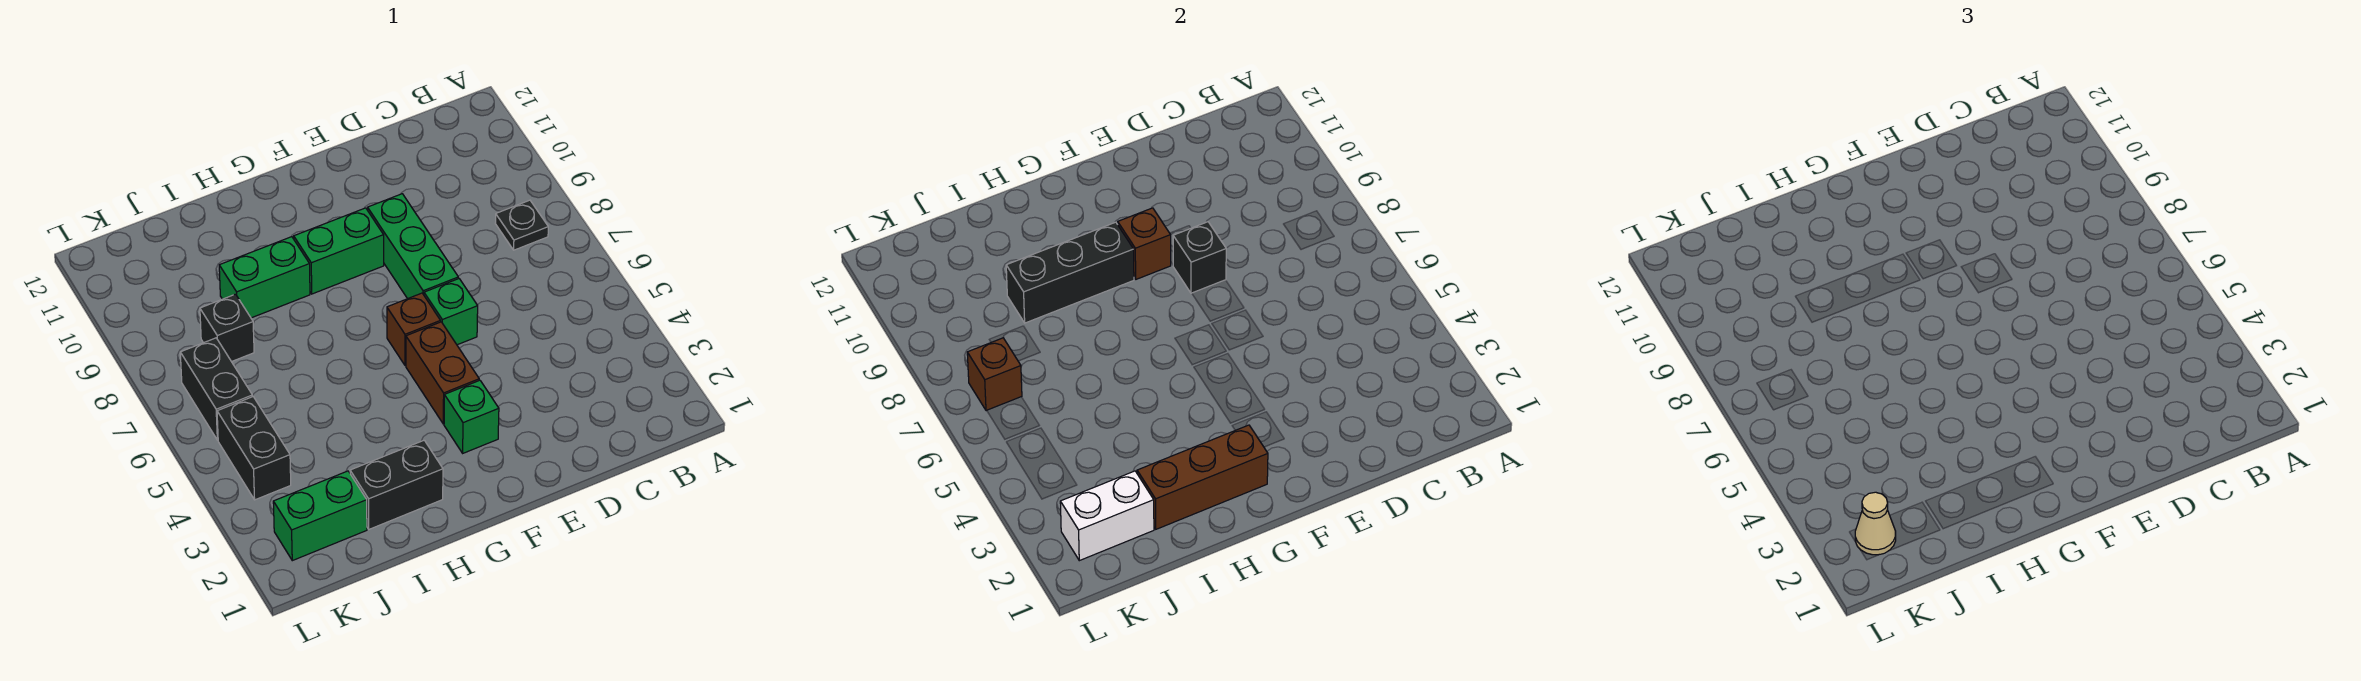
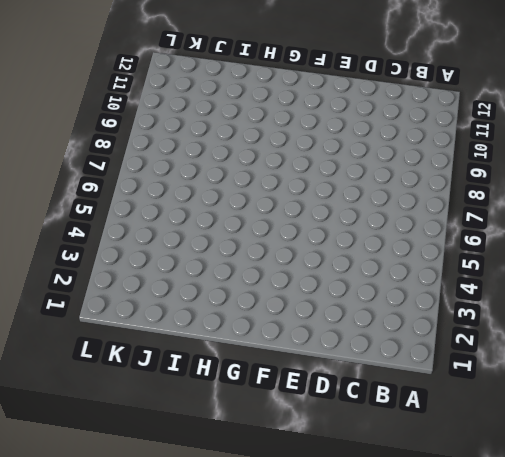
none -> black plate B8 level 1
none -> green brick E6 level 1
none -> green brick E7:E9 level 1

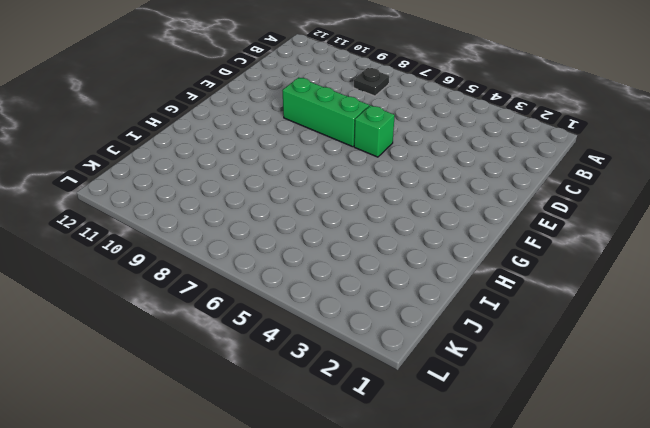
none -> green brick F3 level 1
none -> brown brick F4:F5 level 1
none -> brown brick F6 level 1

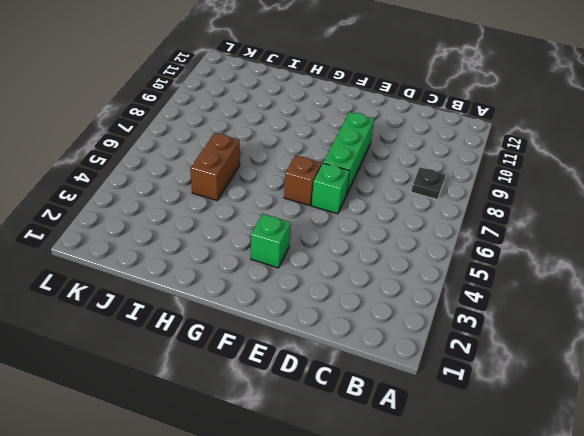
brown brick I5:I6 level 1 -> brown brick F4:F5 level 1
none -> green brick F9:G9 level 1
none -> black brick H2:I2 level 1
none -> green brick H9:I9 level 1

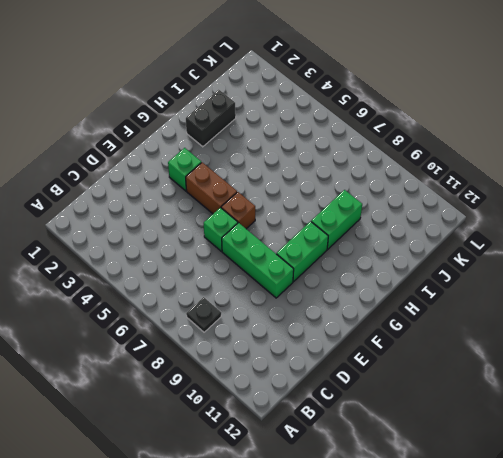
none -> green brick J2:K2 level 1
none -> black brick J8 level 1
none -> black brick K4:K5 level 1

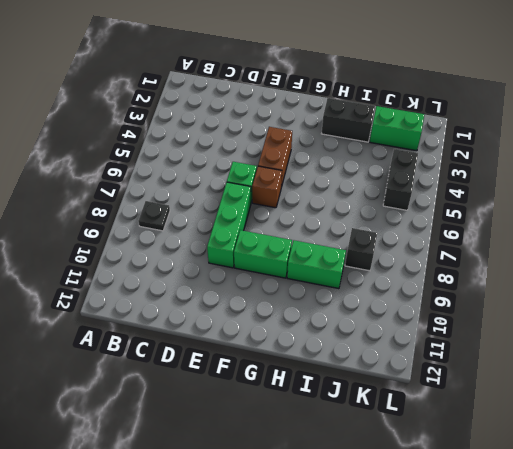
none -> green brick F3 level 1
none -> black brick K6:K7 level 1
none -> black brick E8 level 2

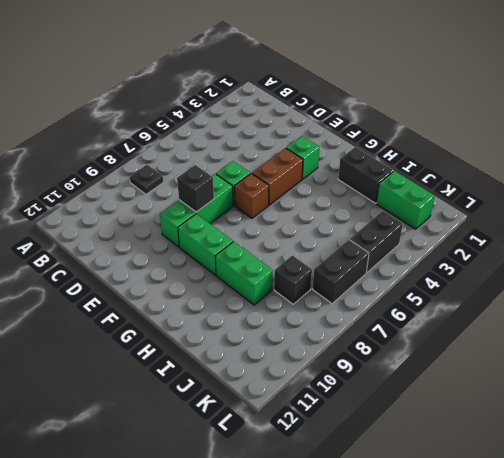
none -> brown brick F9 level 2
none -> brown brick G2:I2 level 2
none -> black brick G9:I9 level 2

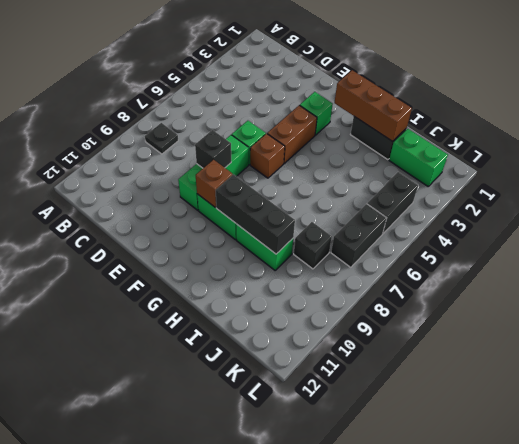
none -> white brick J2:K2 level 2
none -> brown brick K7 level 2
none -> tan cone K2 level 3

